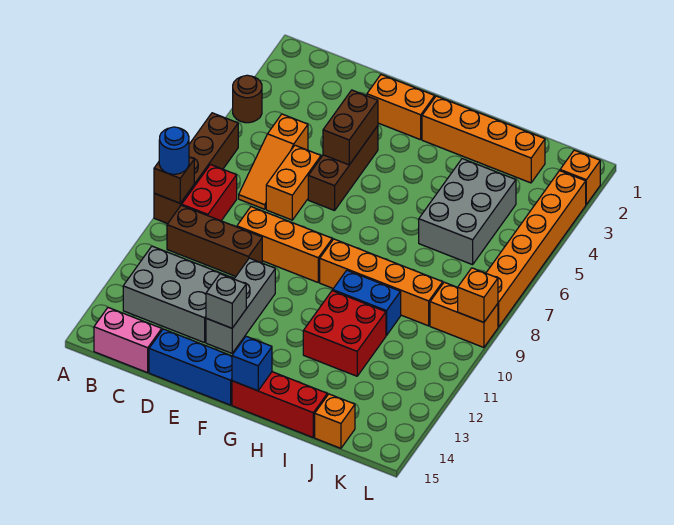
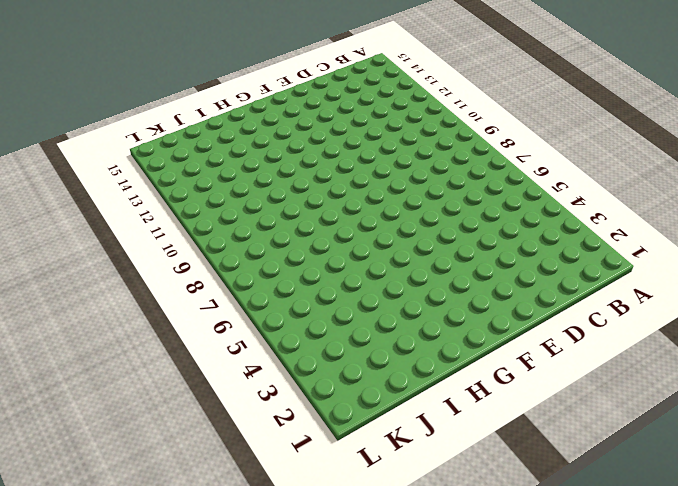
none -> brown round brick A4 level 1
none -> brown brick A6:A9 level 1
none -> red brick B8:B9 level 1

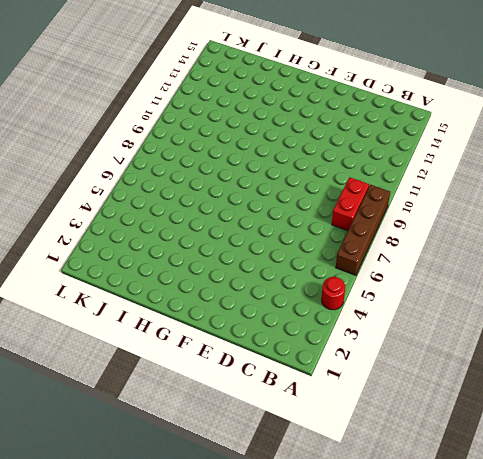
red round brick A4 level 1 -> brown round brick A4 level 1
none -> brown brick B10:D10 level 1
none -> grey brick B12:D13 level 1
none -> pink brick B15:C15 level 1

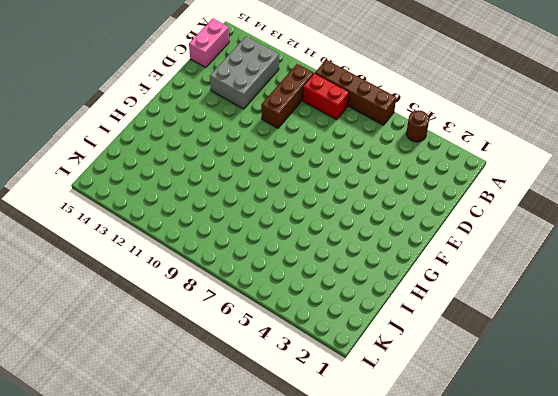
none -> orange slope C5:C7 level 1 top 5
none -> orange brick D6:D7 level 1
none -> orange brick D9:F9 level 1

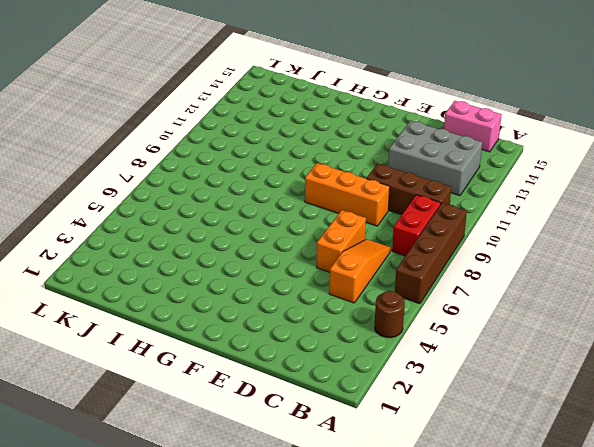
none -> blue brick D15:F15 level 1
none -> orange brick E2:F2 level 1
none -> brown brick E4:E6 level 1

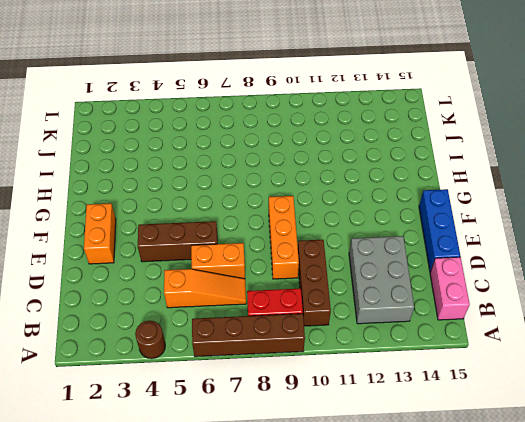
none -> grey brick E11:E13 level 1
none -> orange brick G2:J2 level 1
none -> orange brick G9:J9 level 1

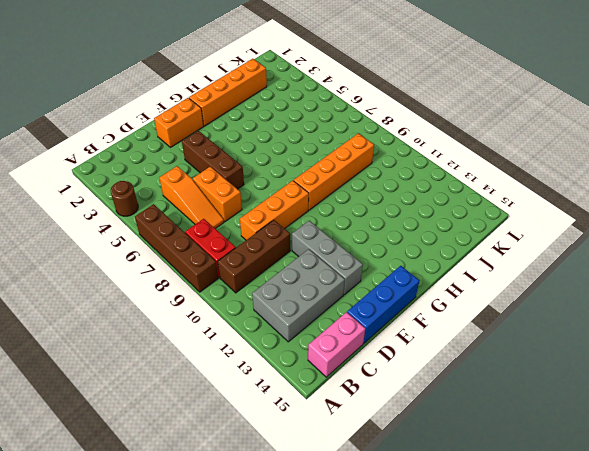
none -> red brick G15:I15 level 1
none -> blue brick H10:I10 level 1
none -> red brick H11:I12 level 1

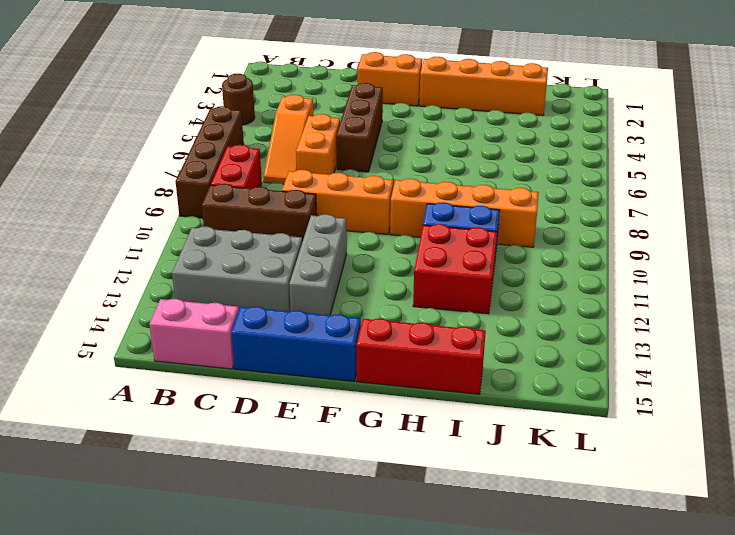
none -> grey brick I4:J6 level 1
none -> orange brick J15 level 1
none -> orange brick K9:L9 level 1

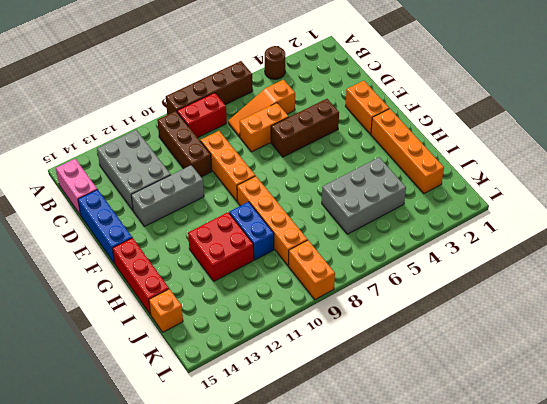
none -> orange brick L2 level 1
none -> orange brick L3:L8 level 1
none -> brown brick A9 level 2

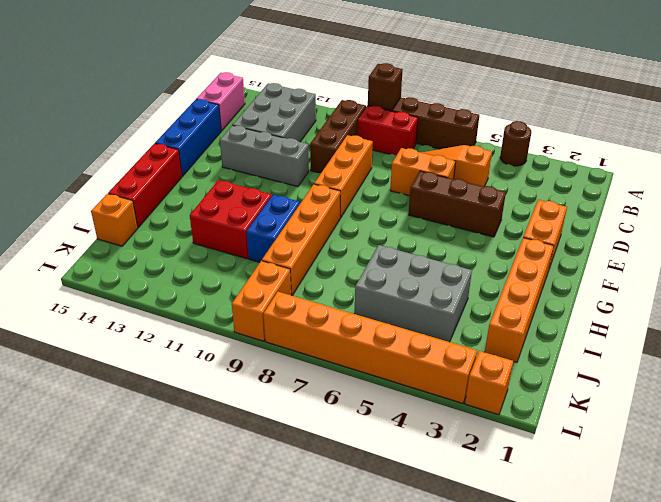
none -> brown brick E4:E5 level 2
none -> grey brick E13 level 2
none -> blue brick G15 level 2

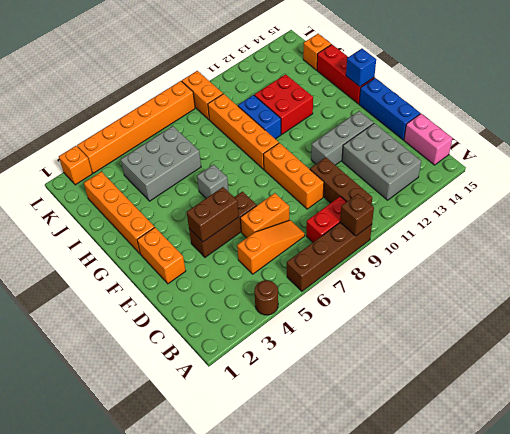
grey brick G6 level 1 -> grey brick E13 level 2
none -> orange brick L9 level 2
none -> blue round brick A9 level 3

